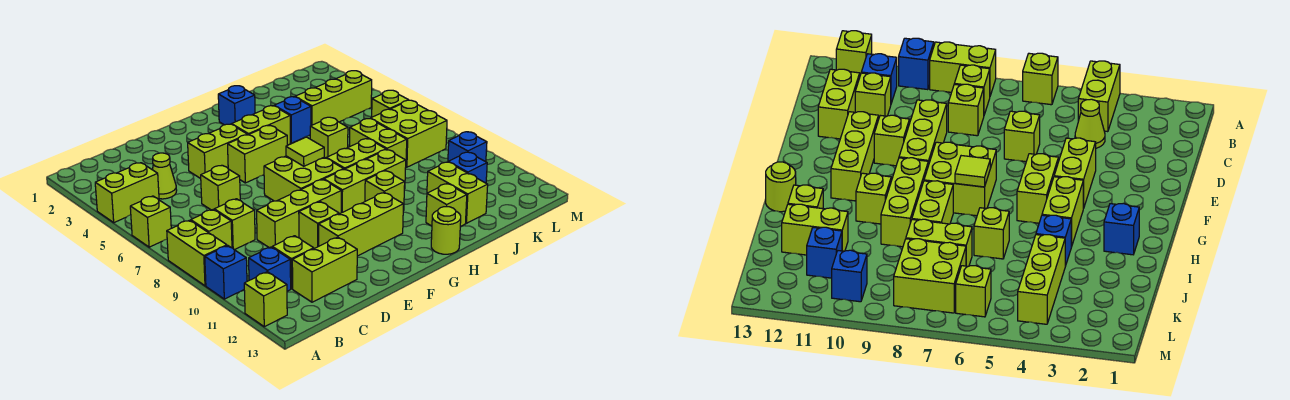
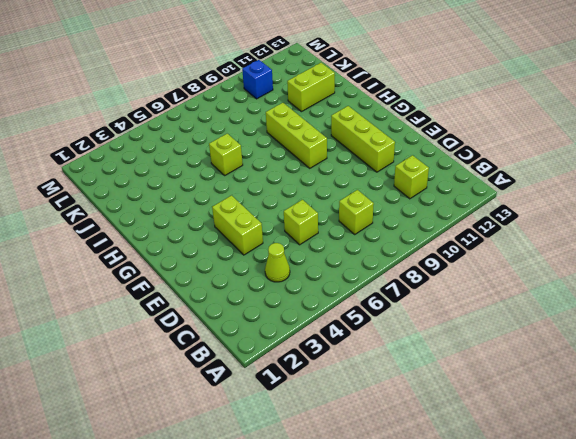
none -> lime brick A4:B4 level 1
none -> lime brick A6 level 1
none -> lime brick A8:A9 level 1
none -> blue brick A10 level 1

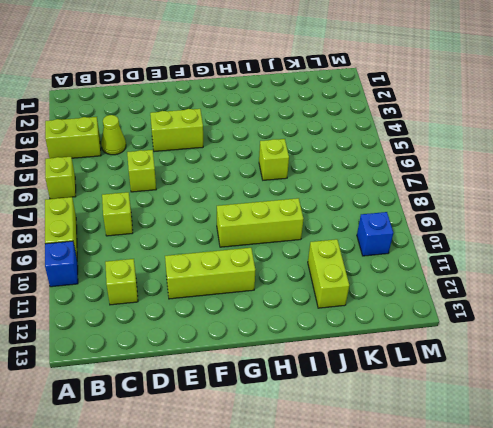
none -> lime brick A12 level 1
none -> lime brick B8 level 1
none -> blue brick B11 level 1
none -> lime brick C12:D12 level 1

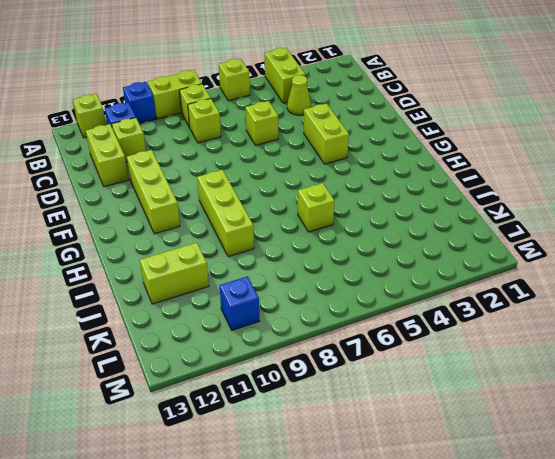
none -> lime brick D9:F9 level 1
none -> lime brick E10 level 1
none -> lime brick F5:G5 level 1
none -> lime brick F7:G8 level 1

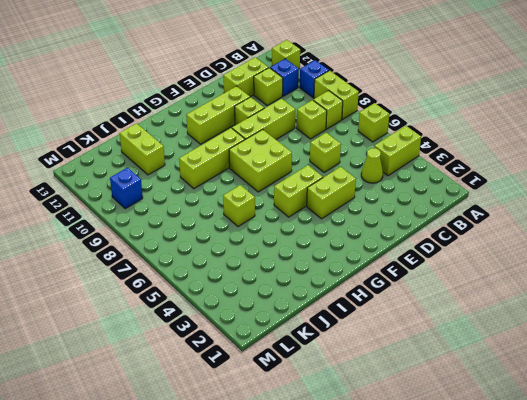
none -> lime brick G4:H4 level 1
none -> blue brick H2 level 1
none -> lime brick H8:I8 level 1
none -> lime brick H10 level 1

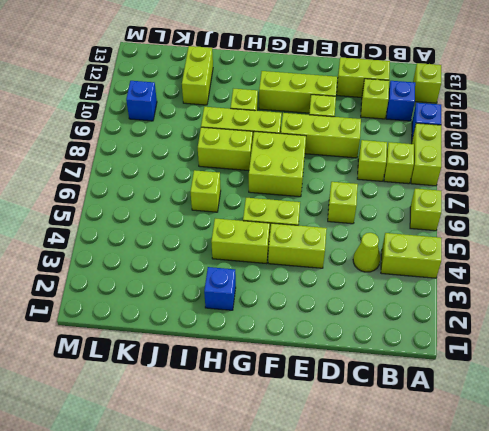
none -> lime round brick H13 level 1
none -> blue brick I4 level 1
none -> lime brick I12 level 1
none -> lime brick J4:L4 level 1

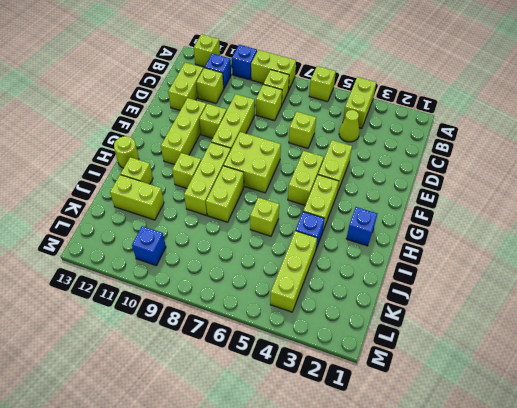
none -> lime brick J7:J8 level 1
none -> lime brick K7:L8 level 1
none -> blue brick K11 level 1
none -> lime brick L6 level 1

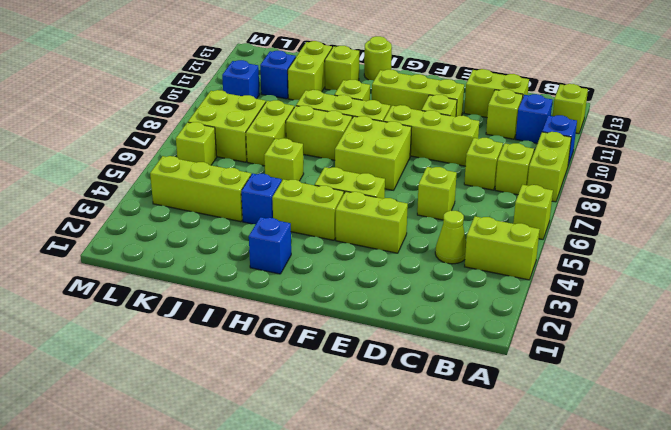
none -> lime tile G7 level 2

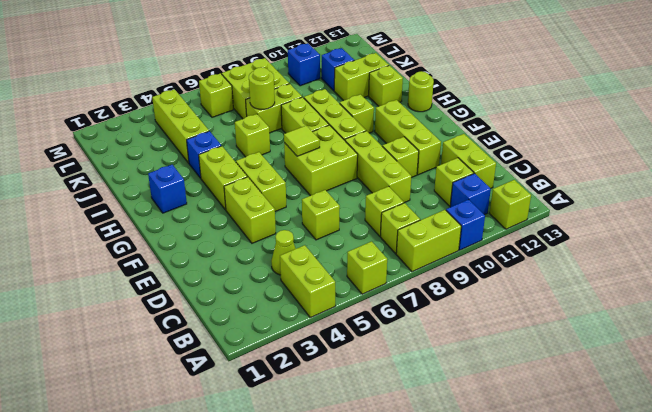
lime round brick J7 level 2 -> none

